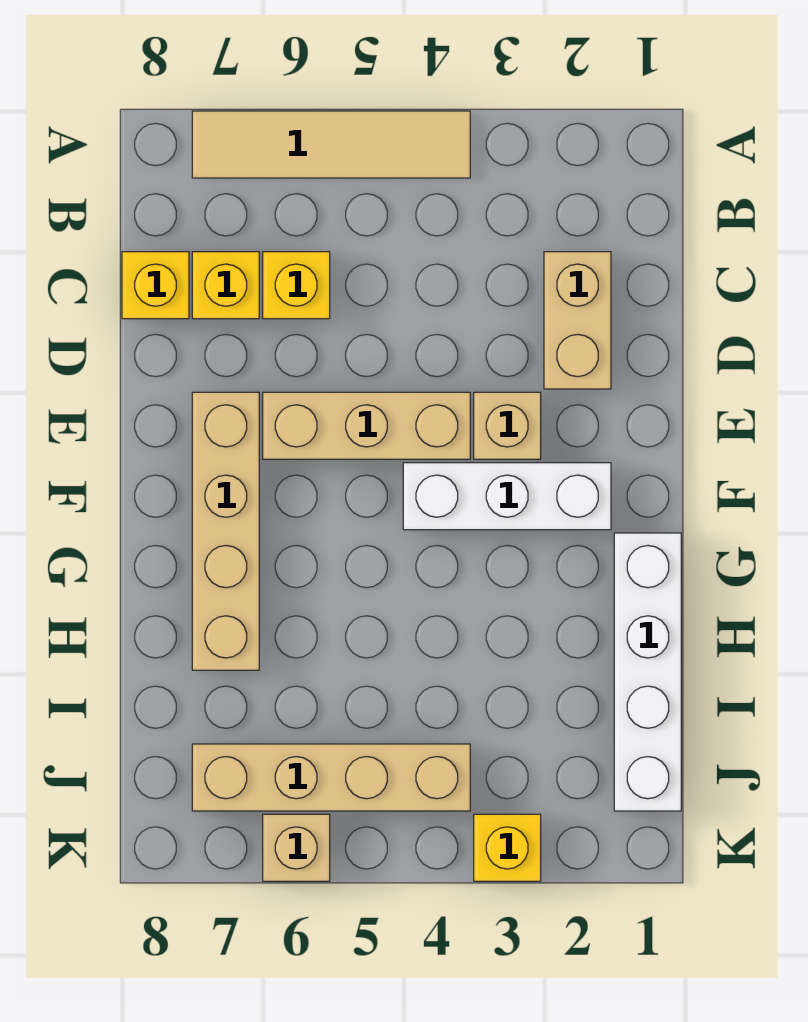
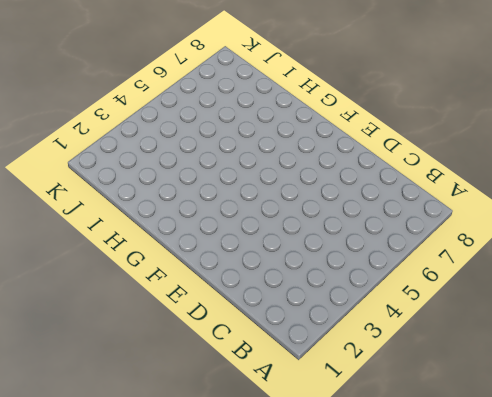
none -> tan tile A4:A7 level 1
none -> tan brick C2:D2 level 1
none -> yellow brick C6 level 1

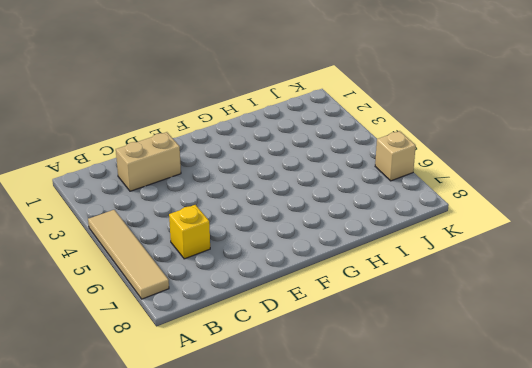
none -> yellow brick C7 level 1
none -> yellow brick C8 level 1
none -> tan brick E3 level 1

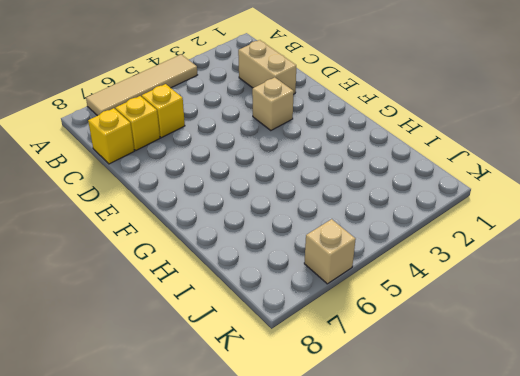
none -> tan brick E4:E6 level 1
none -> tan brick E7:H7 level 1
none -> white brick F2:F4 level 1

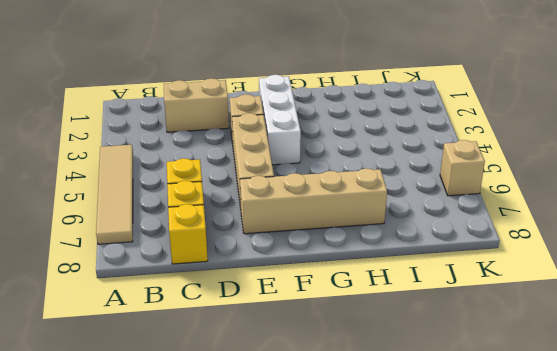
none -> white brick G1:J1 level 1
none -> tan brick J4:J7 level 1
none -> yellow brick K3 level 1

